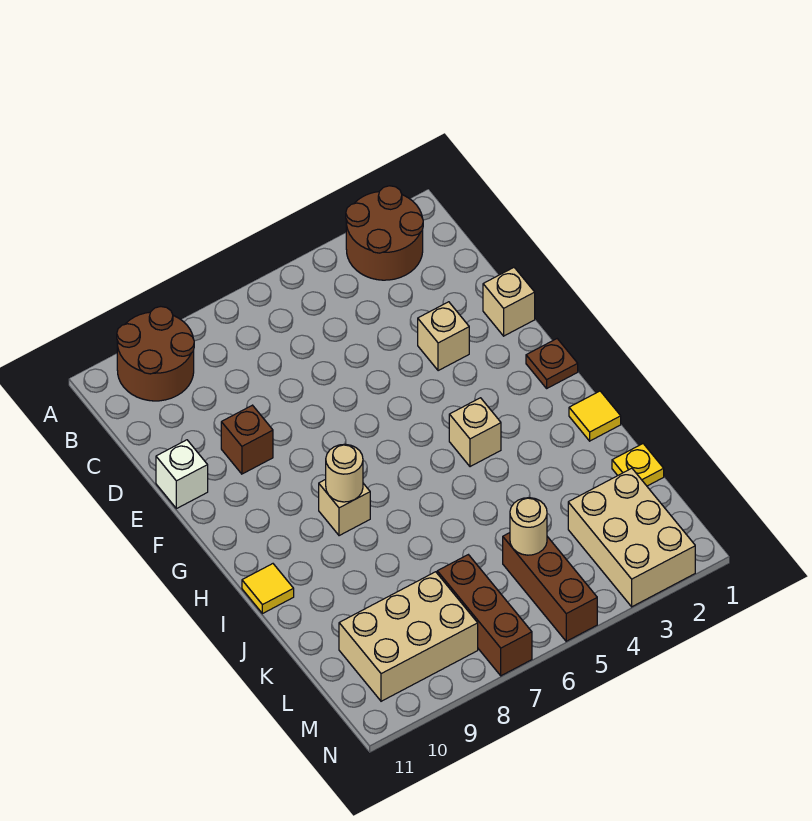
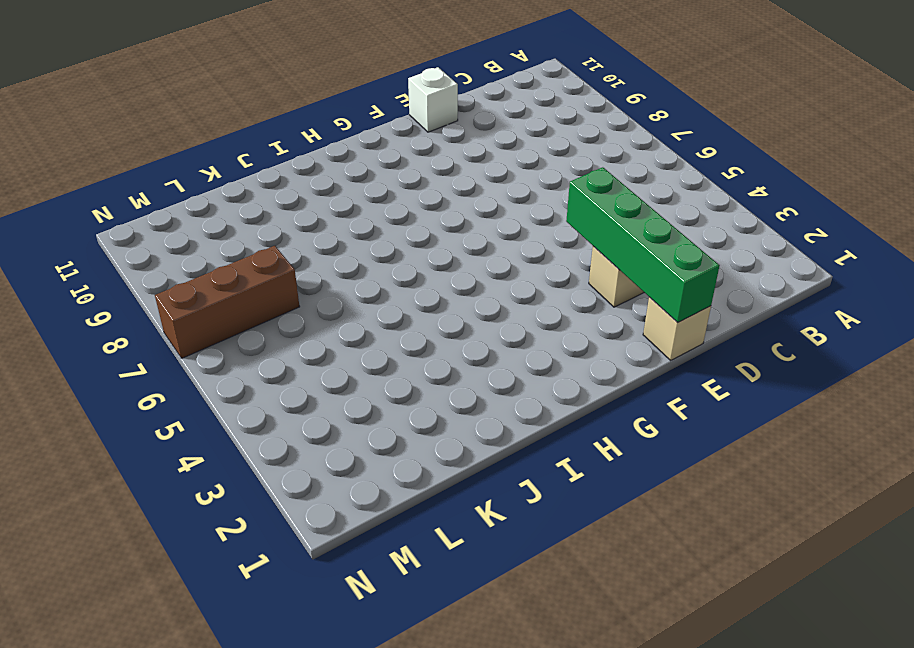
green brick E1:E4 level 2 -> none
none -> brown round brick A2:B3 level 1
none -> brown round brick A9:B10 level 1
none -> brown brick E9 level 1

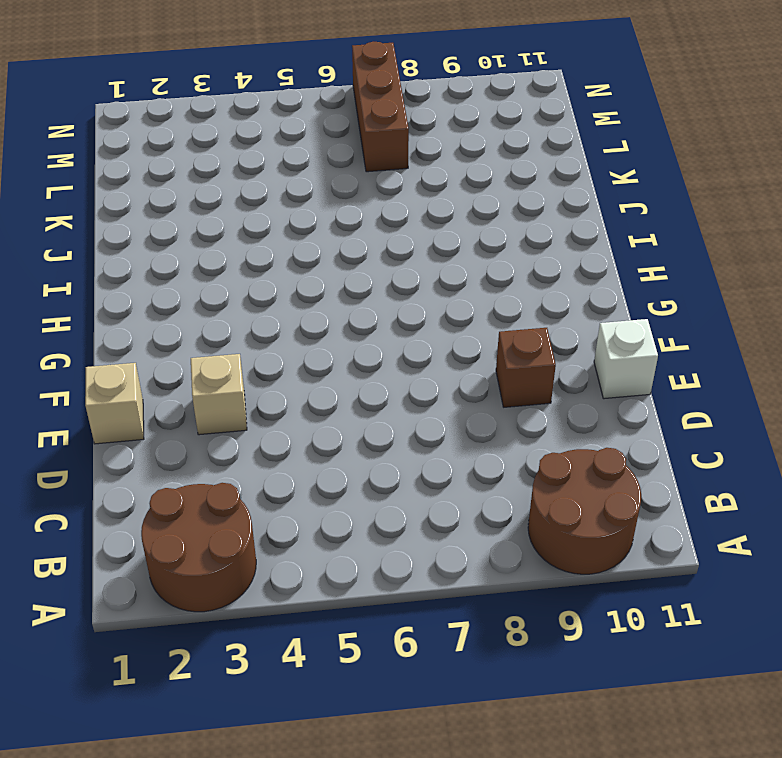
none -> brown plate G1 level 1
none -> tan brick H4 level 1
none -> tan brick H8 level 1

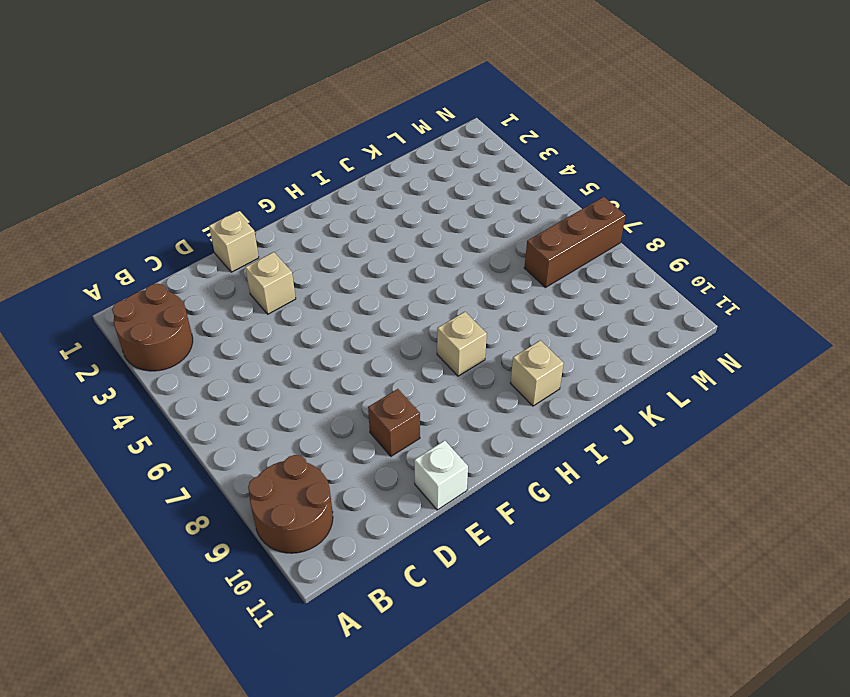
tan brick I10 level 1 -> tan brick H4 level 1
none -> brown plate G1 level 1
none -> yellow tile I1 level 1
none -> yellow tile I11 level 1

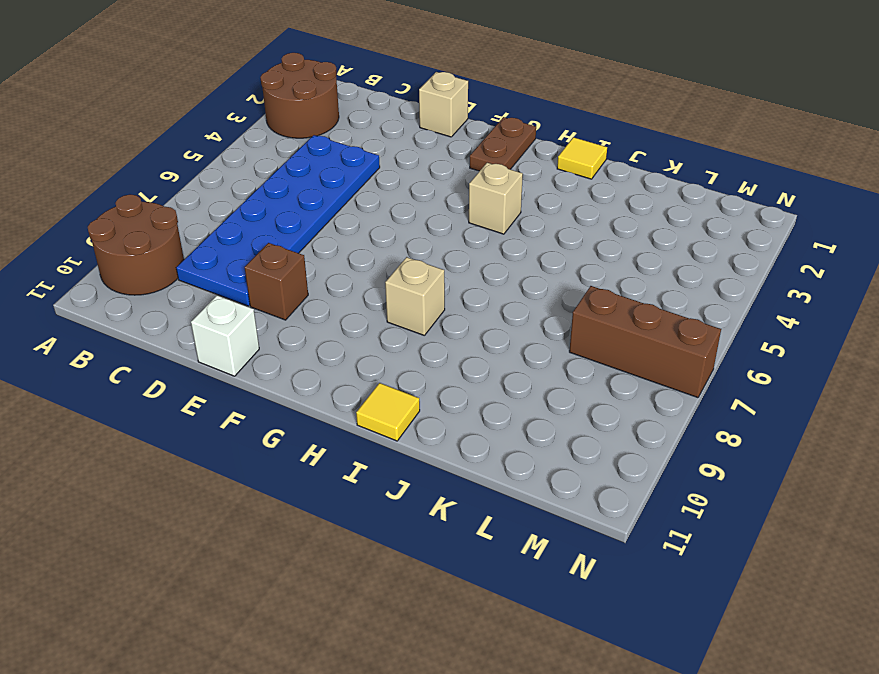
blue plate C4:D9 level 1 -> none
brown plate G1:G2 level 1 -> brown plate G1 level 1
none -> tan brick E3 level 1
none -> yellow plate K1 level 1
none -> tan brick L2:N3 level 1

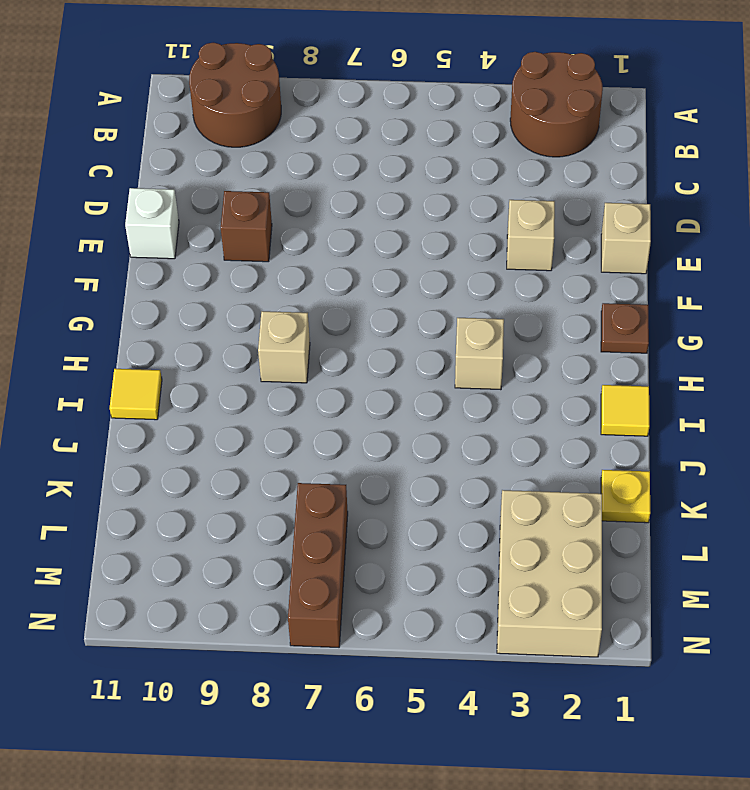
none -> brown brick L5:N5 level 1
none -> tan brick L8:M10 level 1
none -> tan round brick H8 level 2

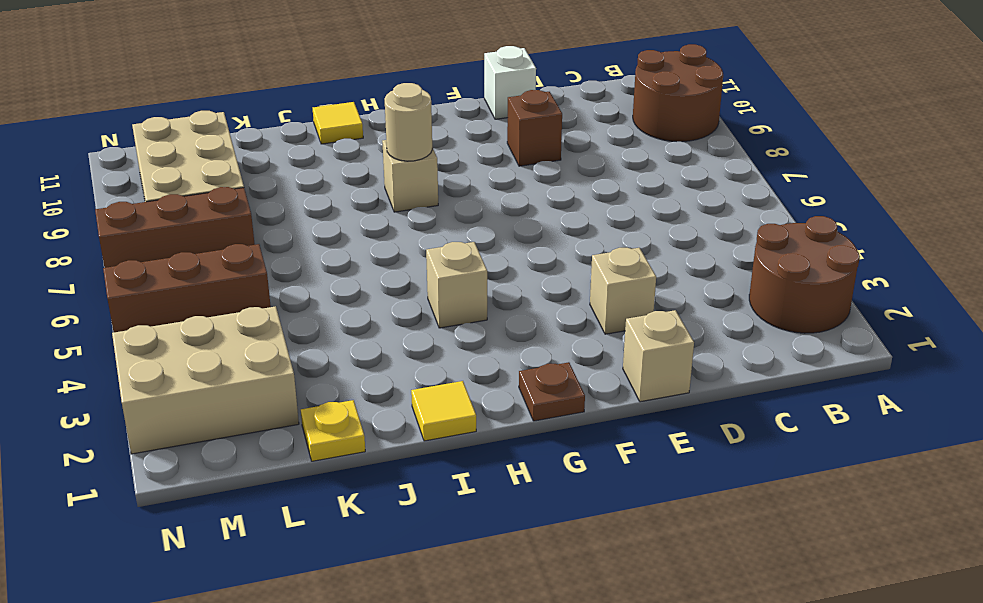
none -> tan round brick L5 level 2

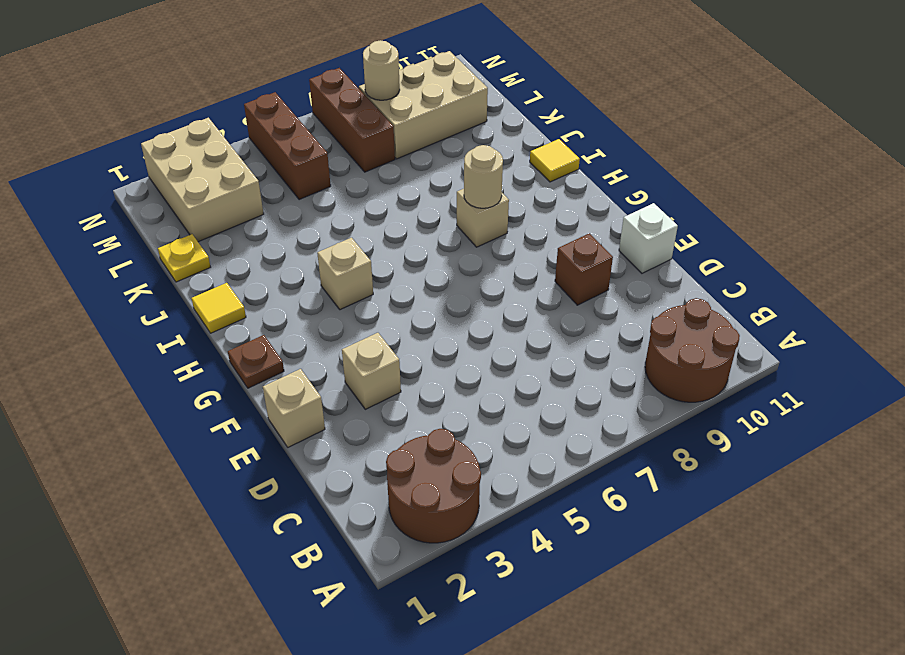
tan round brick M8 level 2 -> tan round brick L5 level 2

